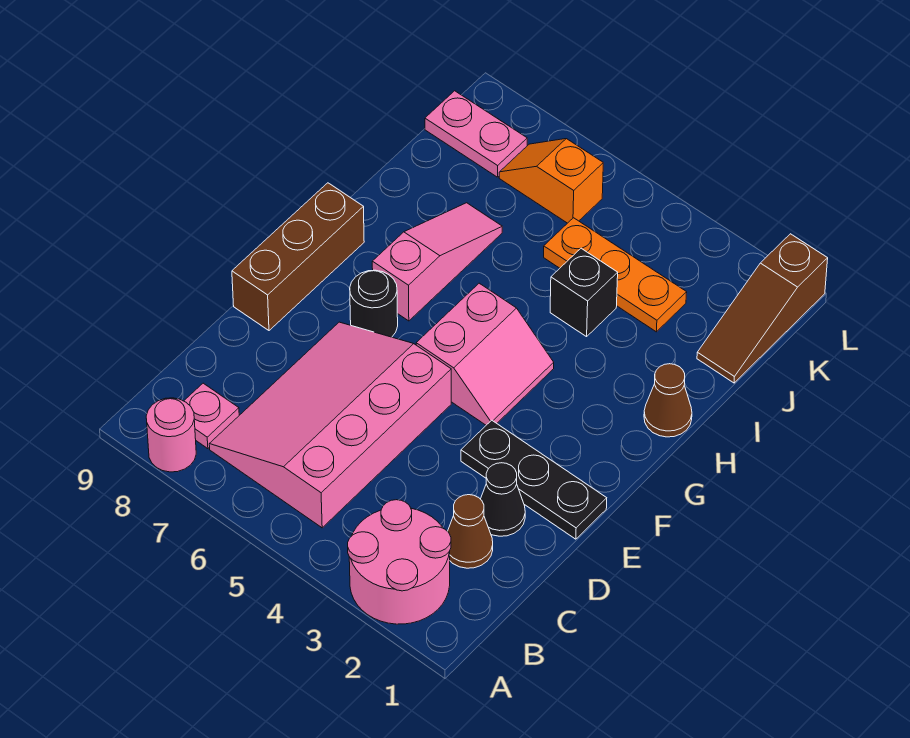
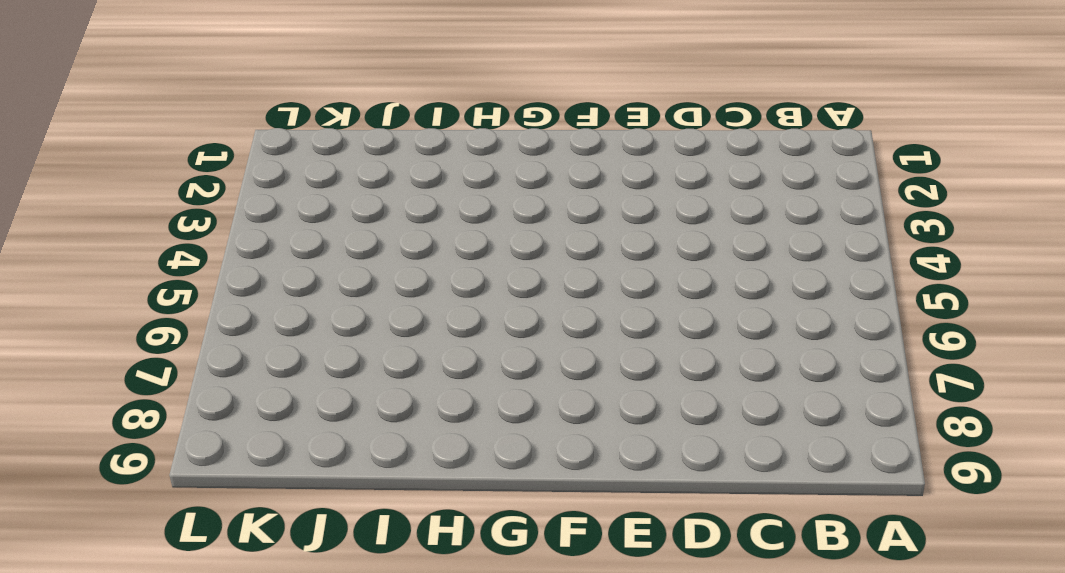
none -> pink round brick A2:B3 level 1
none -> pink round brick A8 level 1
none -> pink slope B5:E7 level 1 top 5

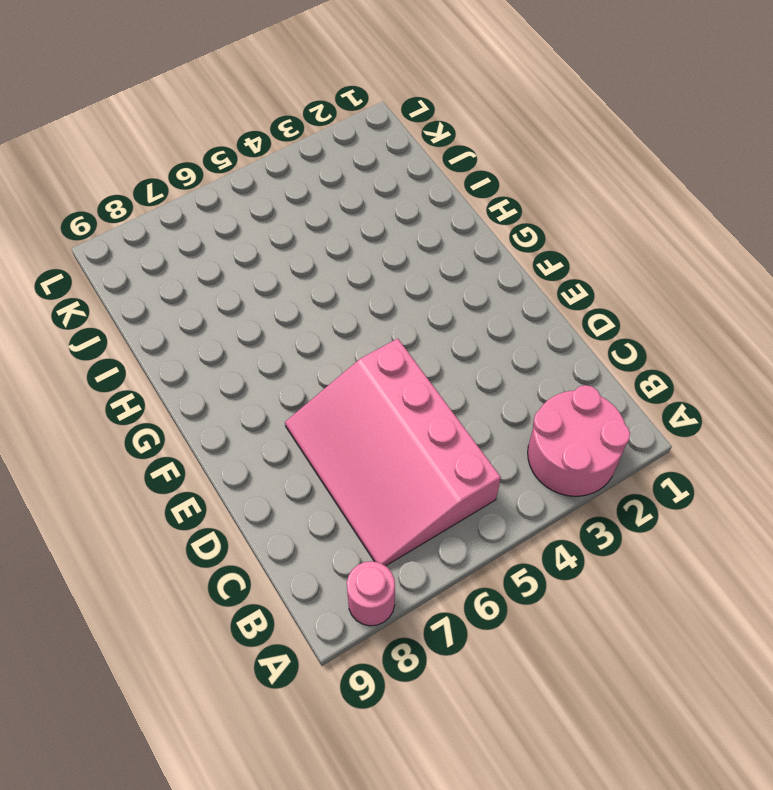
none -> pink plate B8 level 1
none -> brown cone C2 level 1
none -> black cone D2 level 1

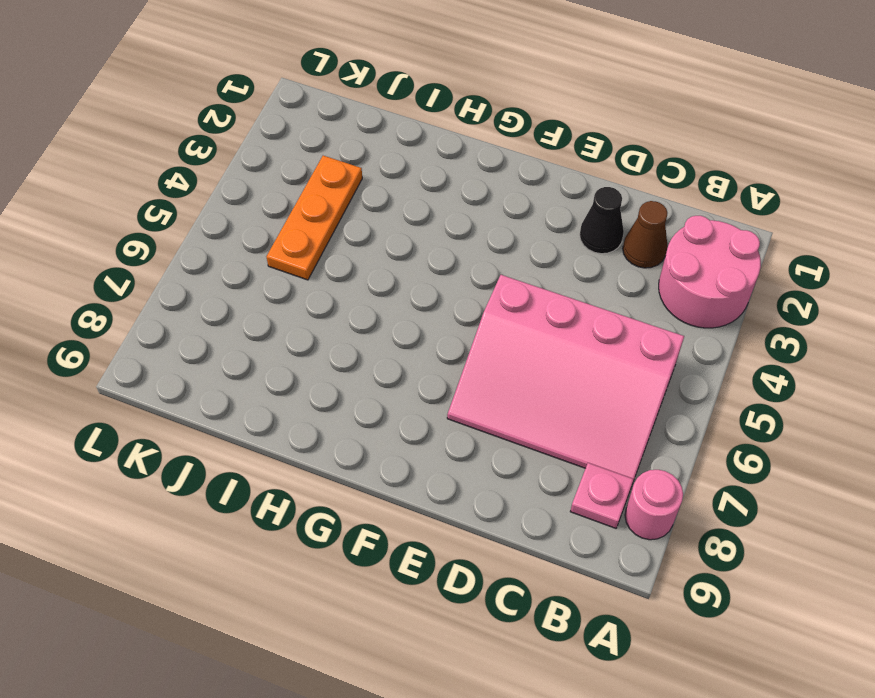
none -> black plate E1:E3 level 1
none -> brown brick E9:G9 level 1
none -> pink slope F4:G5 level 1 top 5

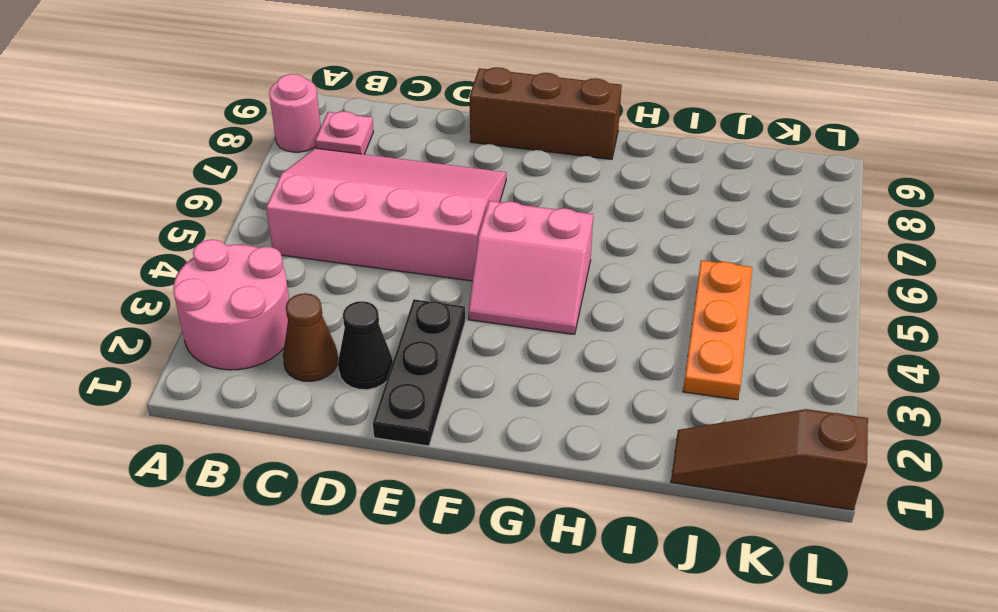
none -> black round brick F7 level 1
none -> pink slope G7:I7 level 1 top G
none -> brown cone H1 level 1

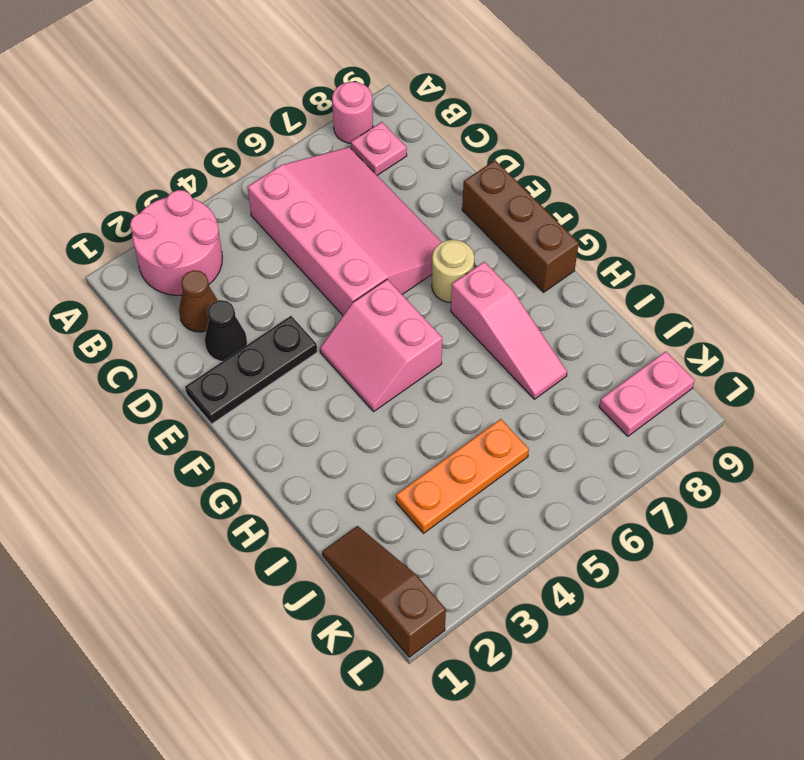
tan round brick F7 level 1 -> black round brick F7 level 1
none -> brown cone H1 level 1
none -> black brick I4 level 1
none -> orange slope K6:K7 level 1 top 6

